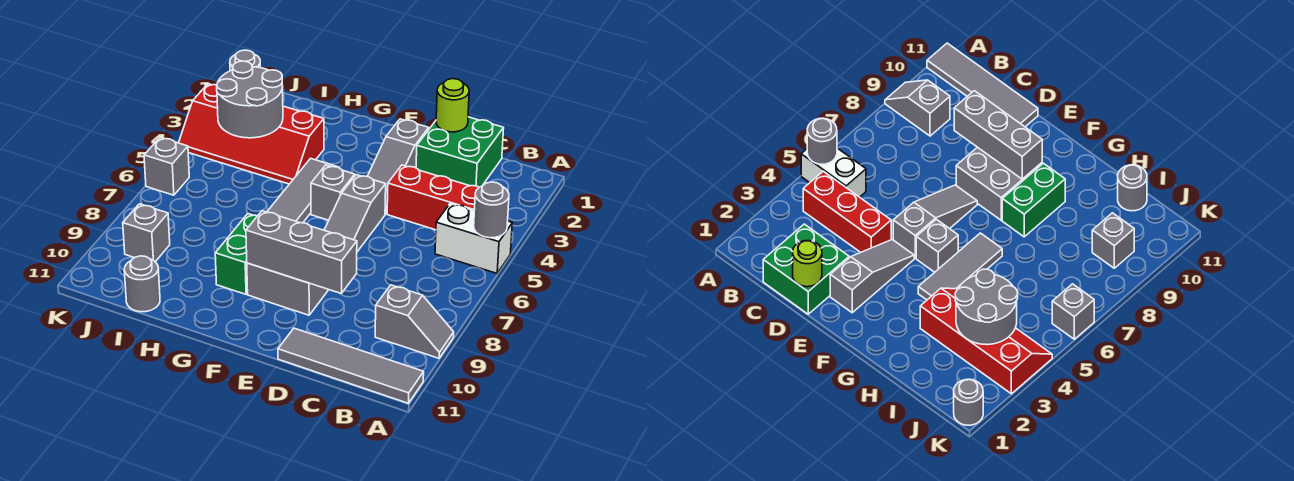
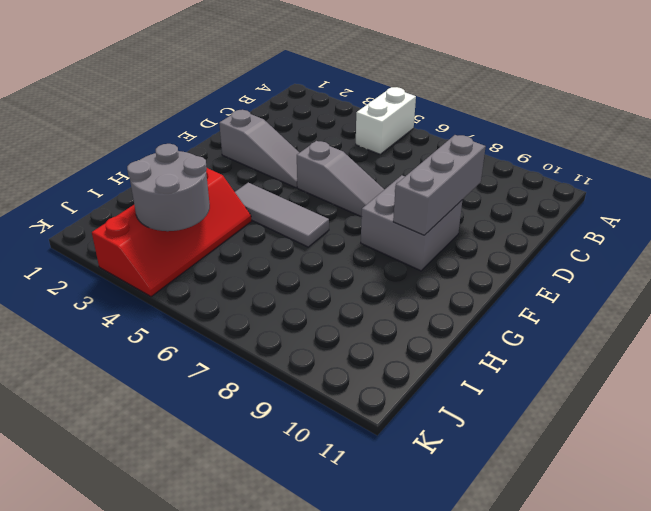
none -> grey slope A9:B9 level 1 top B
none -> grey tile A11:D11 level 1
none -> red brick B4:D4 level 1

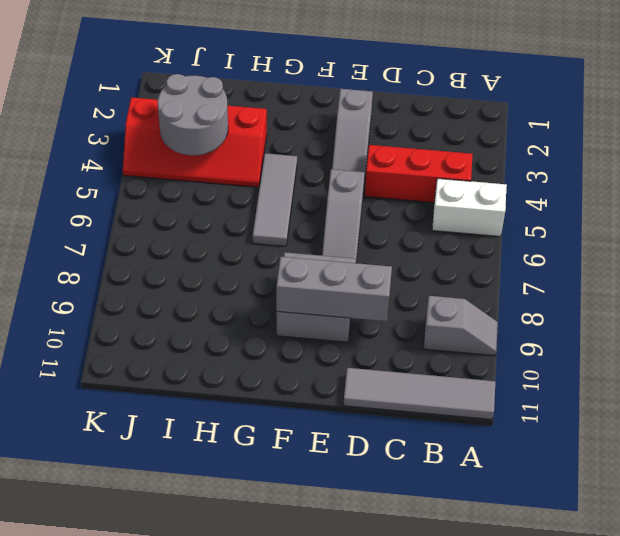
none -> green brick C1:D2 level 1
none -> grey brick F5 level 1
none -> green brick G8:G9 level 1

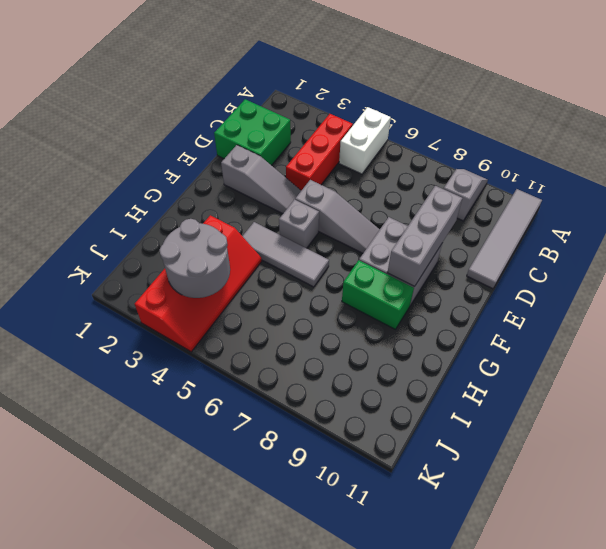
none -> grey round brick I11 level 1
none -> grey brick J9 level 1
none -> grey round brick K1 level 1

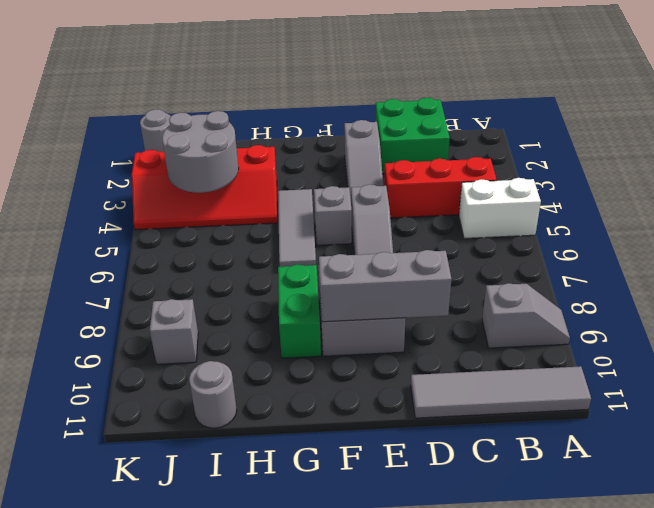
none -> grey brick K6 level 1
none -> grey round brick A5 level 2
none -> lime round brick D1 level 2

